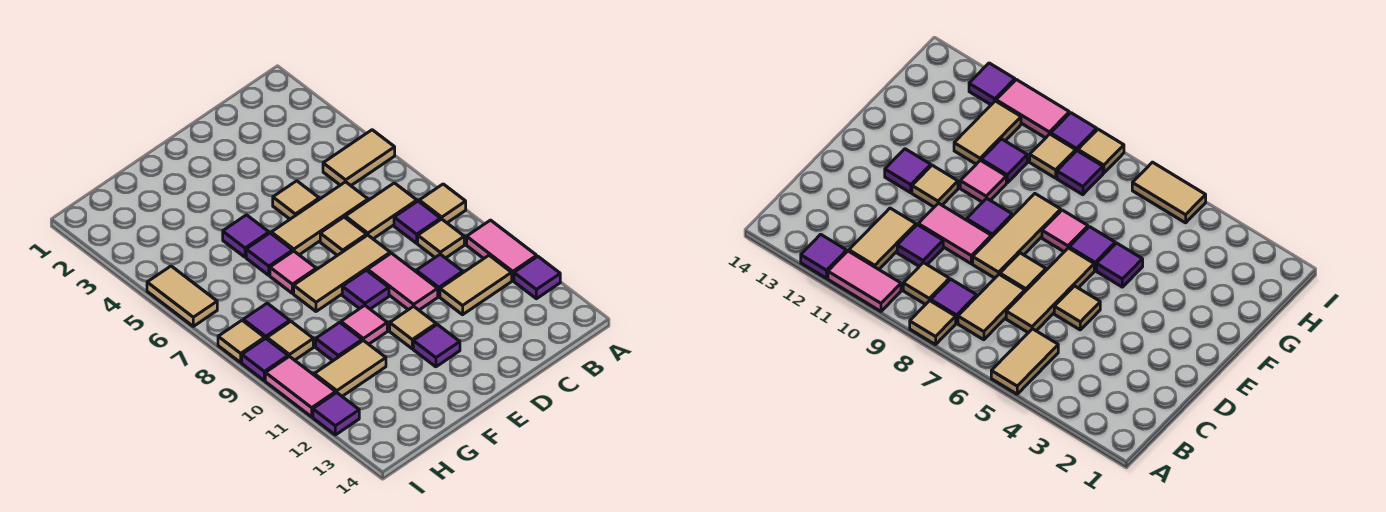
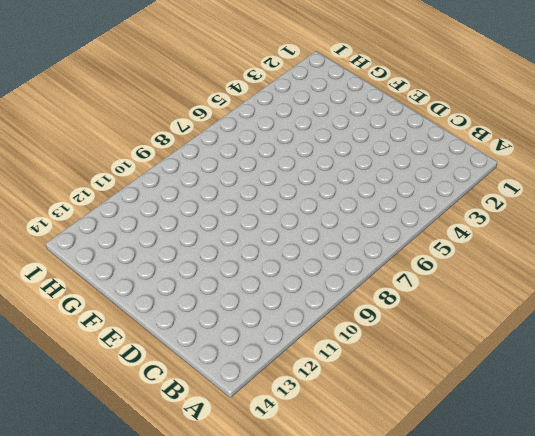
none -> tan tile A5:B5 level 1
none -> tan tile A8 level 1
none -> pink tile A10:A11 level 1
none -> purple tile A12 level 1

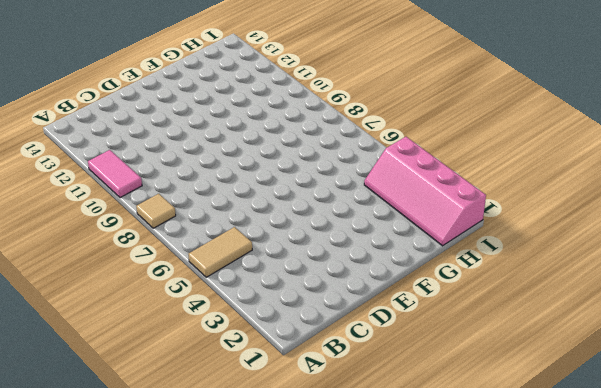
pink slope H1:I4 level 1 top I -> none
none -> purple tile A12 level 1
none -> tan tile B7:C7 level 1
none -> purple tile B8 level 1
none -> tan tile B9 level 1

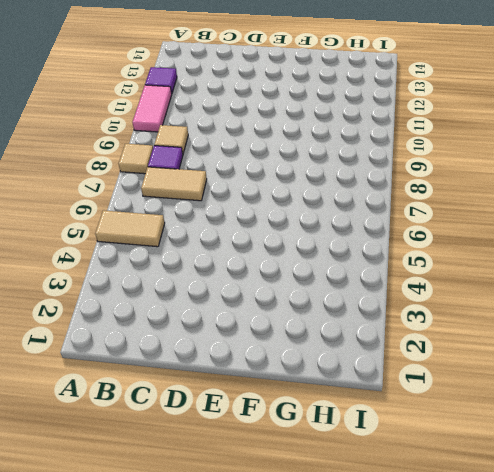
none -> tan tile B11:C11 level 1
none -> tan tile C6:E6 level 1
none -> purple tile C10 level 1
none -> tan tile D5 level 1

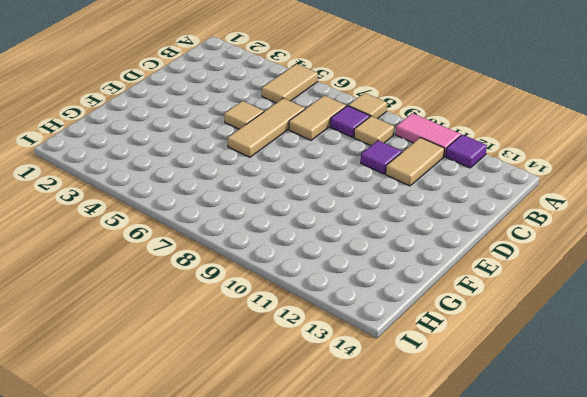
none -> tan tile D7 level 1
none -> tan tile D8:F8 level 1
none -> pink tile D9:D10 level 1
none -> purple tile E9 level 1

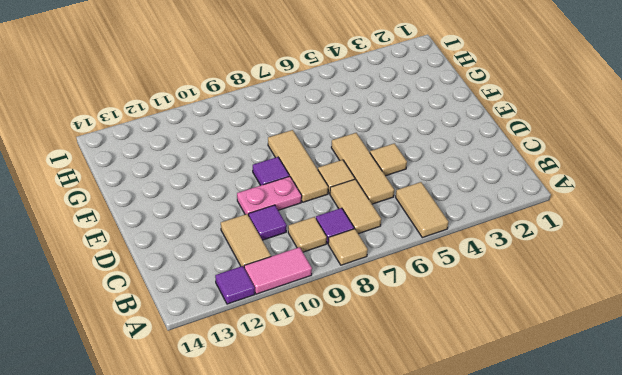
pink plate D9:D10 level 1 -> pink tile D9:D10 level 1
none -> tan tile E11 level 1
none -> purple tile E12 level 1
none -> purple tile F5 level 1
none -> purple tile F6 level 1

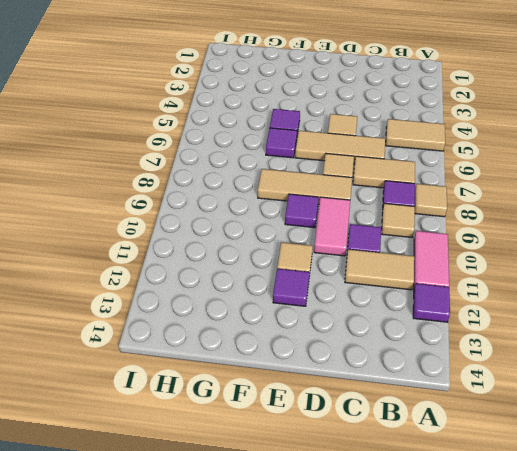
none -> pink tile F7 level 1
none -> pink tile F10 level 1
none -> purple tile G10 level 1
none -> tan tile G11:H11 level 1

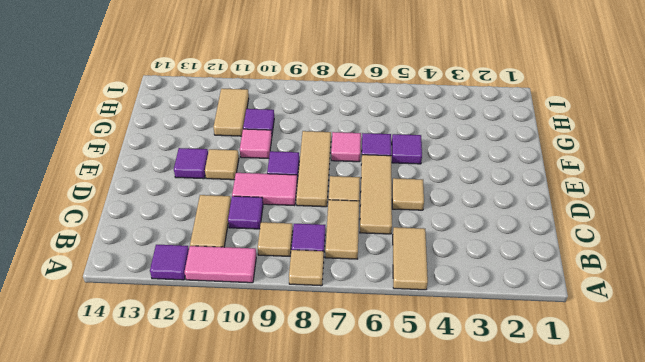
none -> purple tile H8 level 1
none -> tan tile H9 level 1
none -> tan tile I5:I6 level 1
none -> tan tile I8 level 1

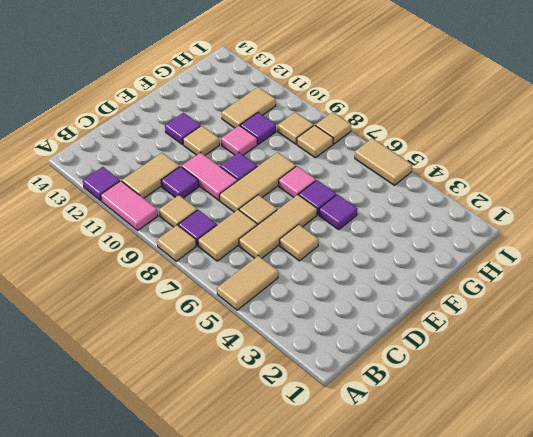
tan tile H8 level 1 -> purple tile H8 level 1
none -> purple tile I9 level 1
none -> pink tile I10:I11 level 1
none -> purple tile I12 level 1

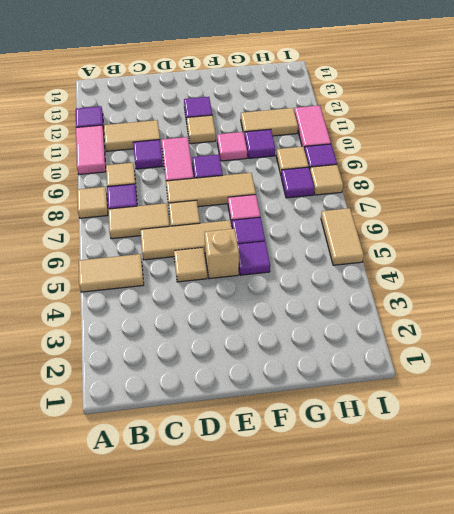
tan brick E5 level 1 -> none
none -> purple tile I12 level 1

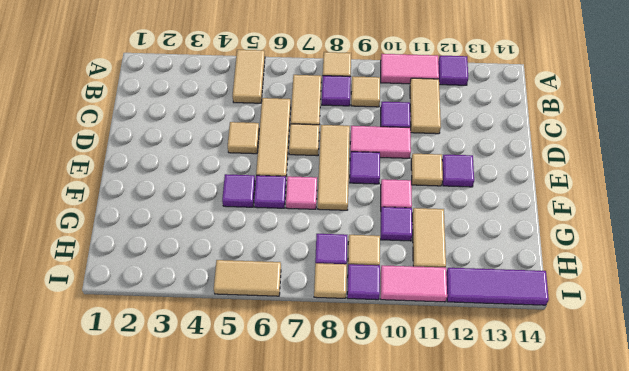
purple tile I12:I14 level 1 -> purple tile I12 level 1

